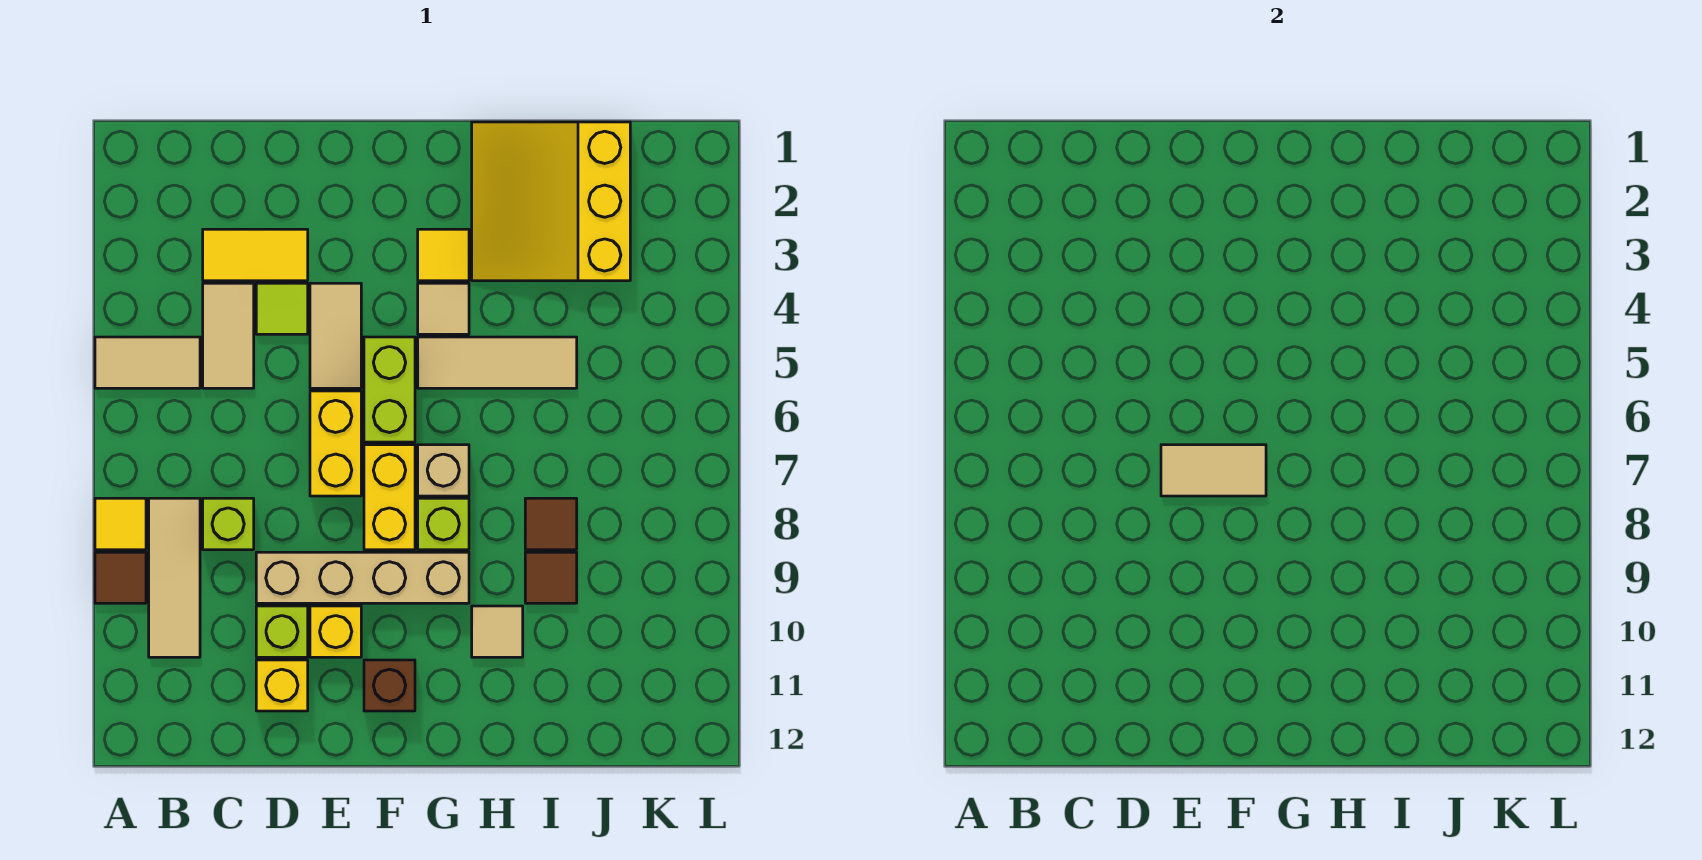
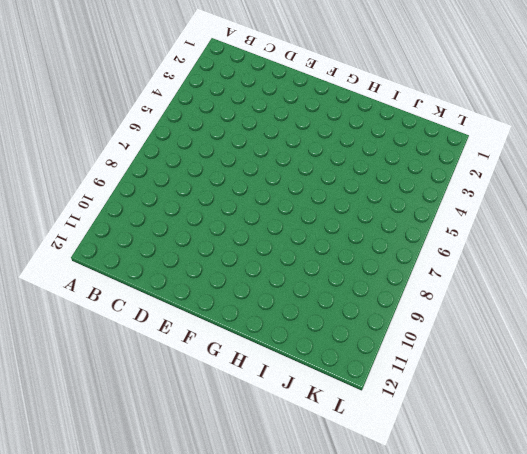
none -> tan tile A5:B5 level 1
none -> yellow tile A8 level 1
none -> brown tile A9 level 1

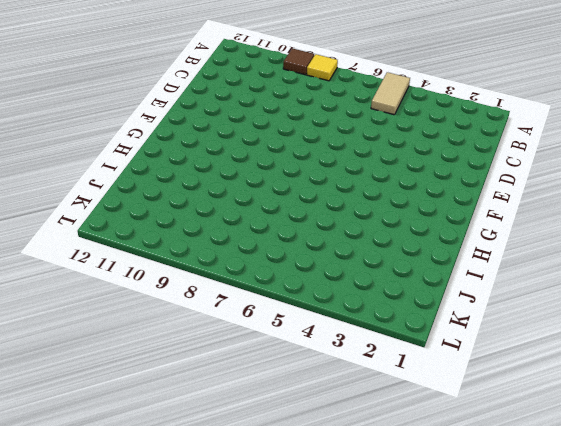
none -> tan tile B8:B10 level 1
none -> yellow tile C3:D3 level 1
none -> tan tile C4:C5 level 1

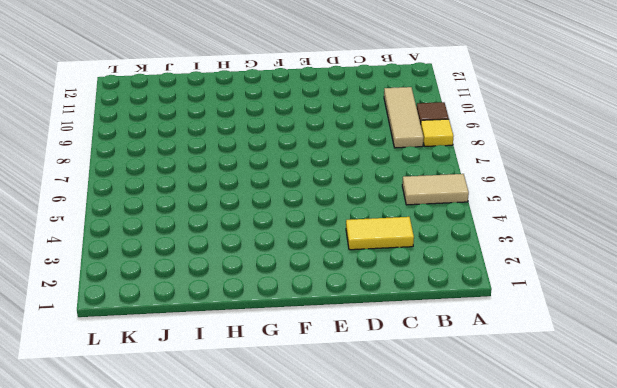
none -> tan tile C4:C5 level 1
none -> lime brick C8 level 1
none -> lime tile D4 level 1

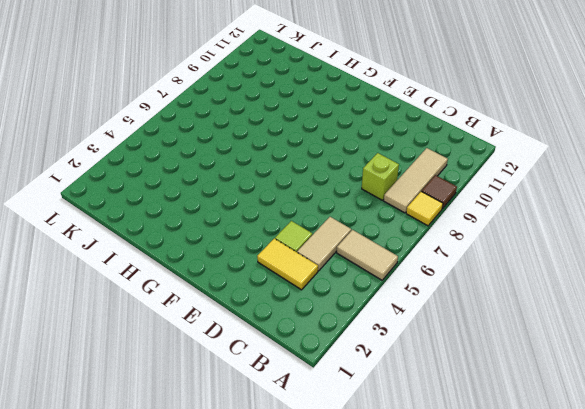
none -> tan brick D9:G9 level 1
none -> lime brick D10 level 1
none -> yellow brick D11 level 1

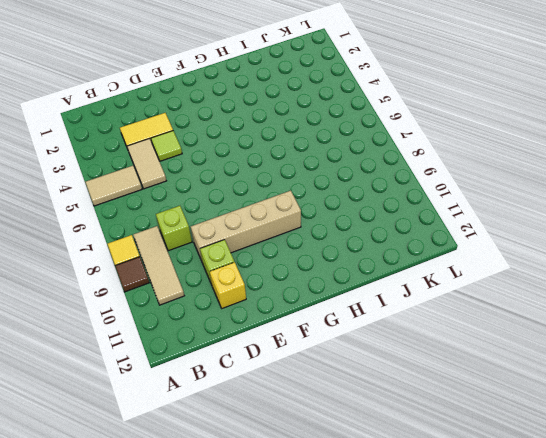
none -> tan tile E4:E5 level 1
none -> yellow brick E6:E7 level 1
none -> yellow brick E10 level 1

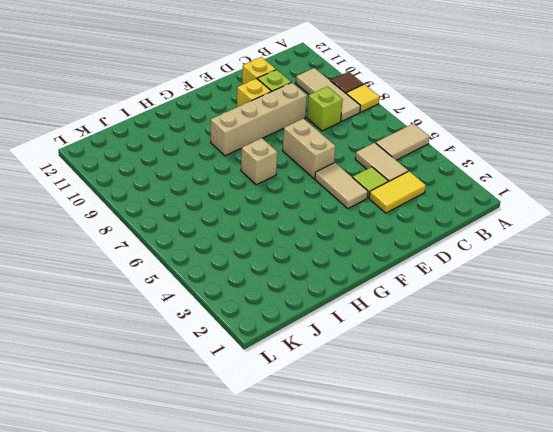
tan brick E6:E7 level 1 -> yellow brick E6:E7 level 1
none -> lime brick F5:F6 level 1
none -> yellow brick F7:F8 level 1
none -> brown brick F11 level 1

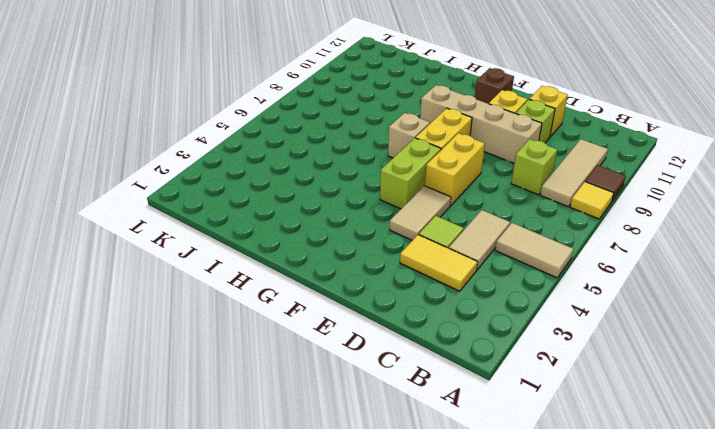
none -> yellow tile G3 level 1
none -> tan tile G4 level 1
none -> tan tile G5:I5 level 1

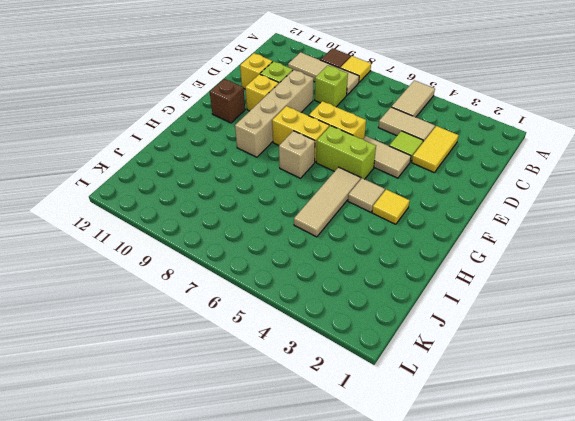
none -> lime brick G8 level 1
none -> yellow slope H1:J3 level 1 top J
none -> tan tile H10 level 1

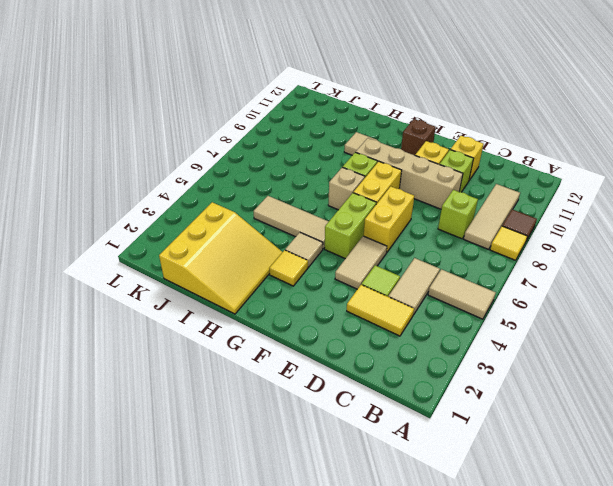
none -> brown tile I8 level 1
none -> brown tile I9 level 1
none -> tan tile E7:F7 level 2

